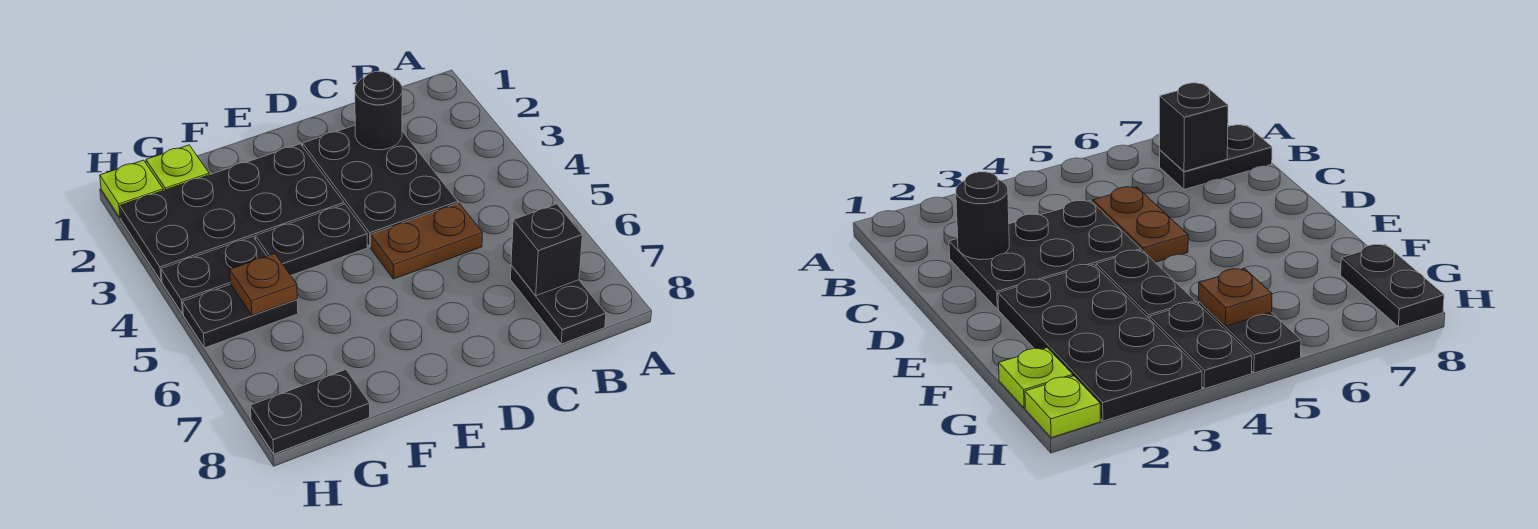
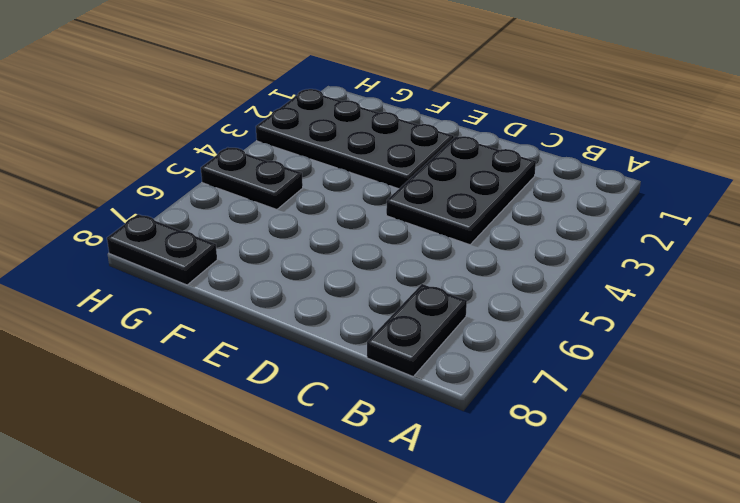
none -> brown plate C5:D5 level 1
none -> black plate E4:F4 level 1
none -> lime plate G1 level 1

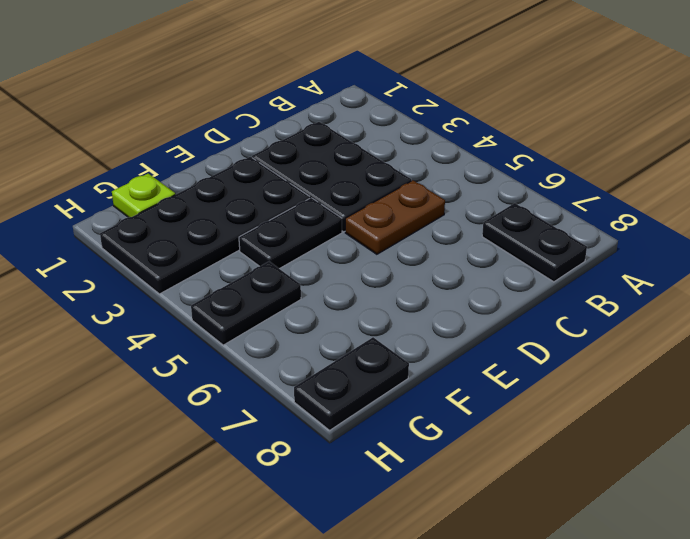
none -> black plate G4:H4 level 1
none -> lime plate H1 level 1
none -> black brick B7 level 2

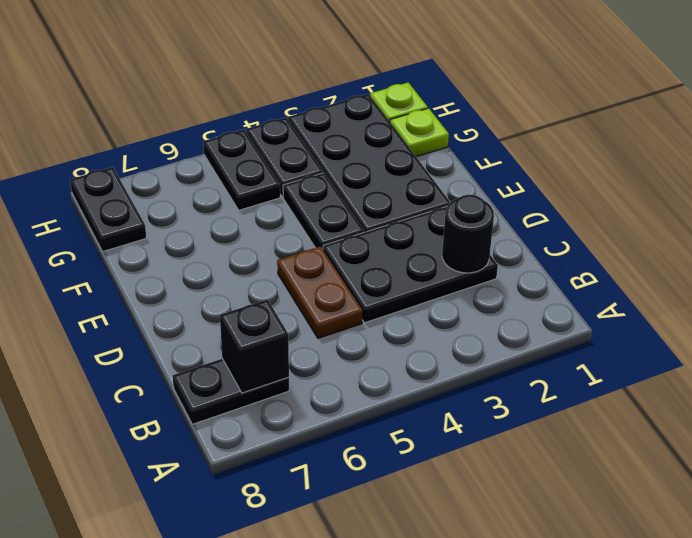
none -> brown plate G5 level 2

